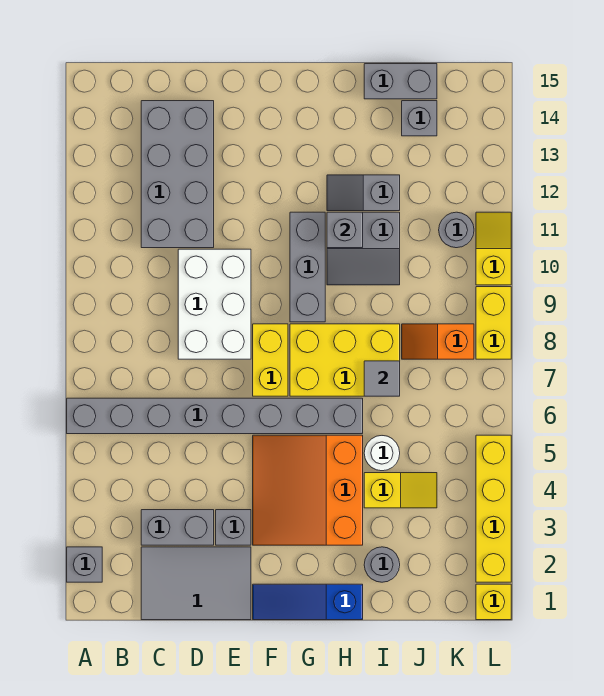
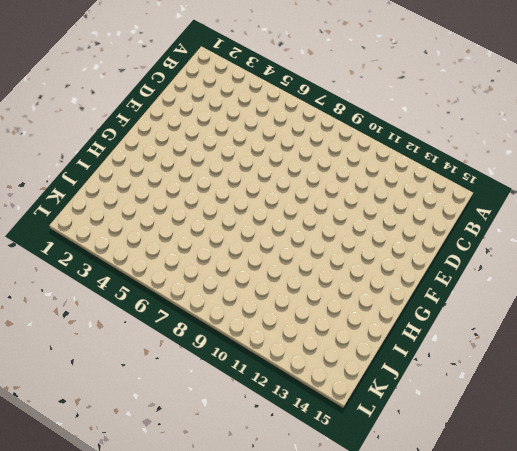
none -> grey brick A2 level 1
none -> grey brick A6:H6 level 1
none -> grey tile C1:E2 level 1

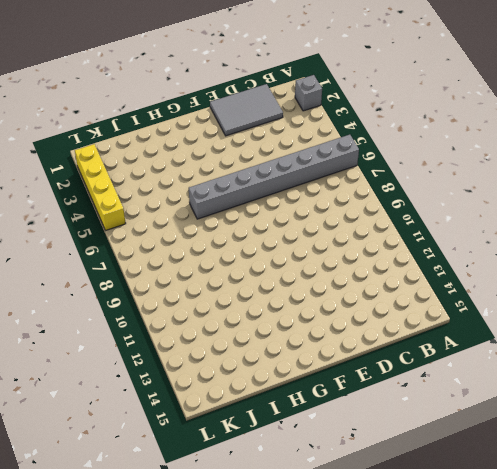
none -> grey brick C3:D3 level 1
none -> grey brick C11:D14 level 1
none -> white brick D8:E10 level 1

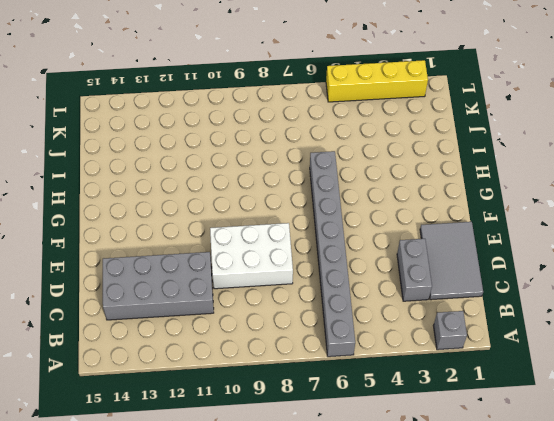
none -> grey brick E3 level 1
none -> blue slope F1:H1 level 1 top H
none -> orange slope F3:H5 level 1 top H

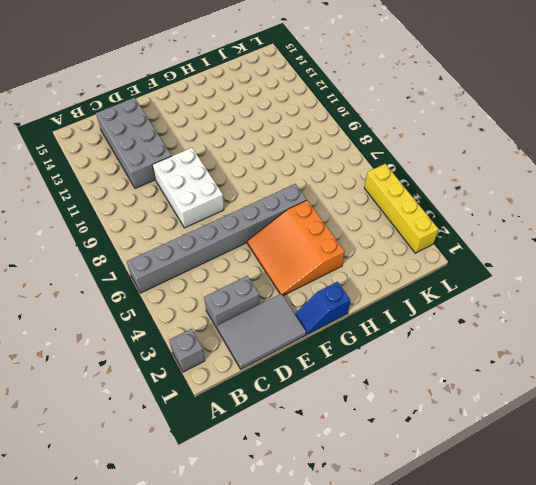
blue slope F1:G1 level 1 top G -> blue slope F1:H1 level 1 top H
none -> grey brick E3 level 1
none -> yellow brick F7:F8 level 1
none -> yellow brick G7:I8 level 1

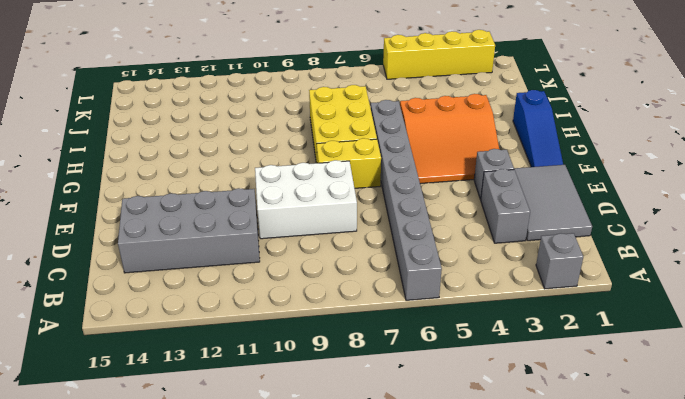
none -> grey brick G9:G11 level 1
none -> grey slope H10:I11 level 1 top 11
none -> grey slope H12:I12 level 1 top I

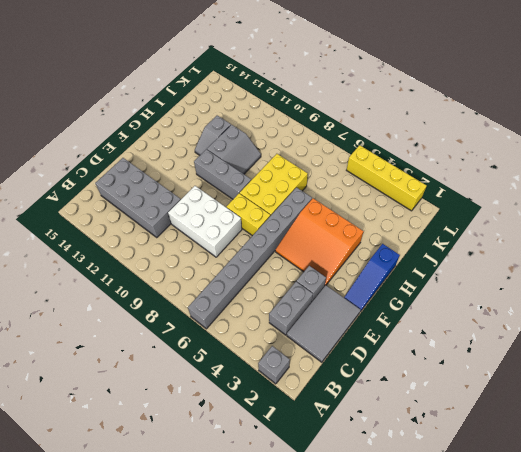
none -> grey round brick I2 level 1
none -> yellow slope I4:J4 level 1 top I
none -> white round brick I5 level 1

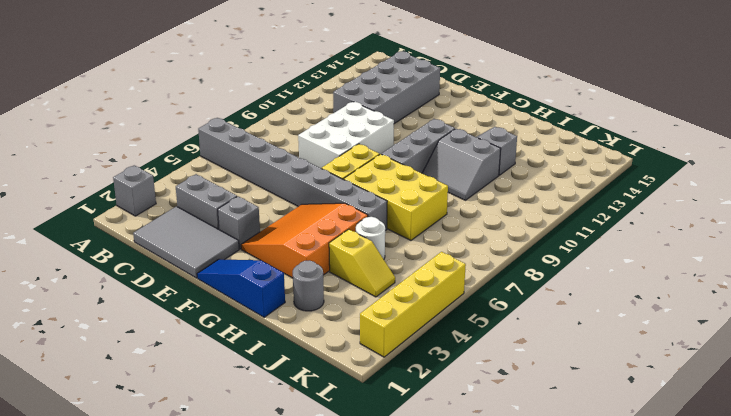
none -> grey brick I15:J15 level 1
none -> orange slope J8:K8 level 1 top K
none -> grey brick J14 level 1

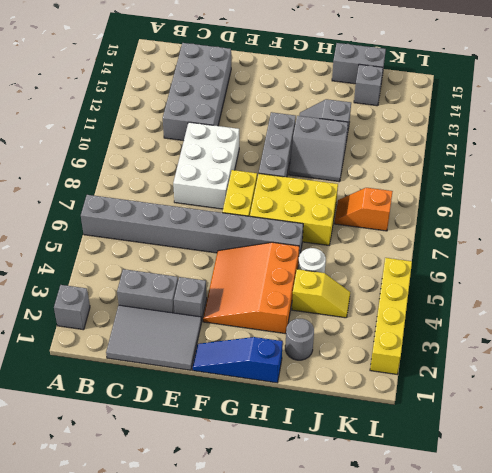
none -> grey round brick K11 level 1
none -> yellow brick L1 level 1
none -> yellow brick L8:L9 level 1

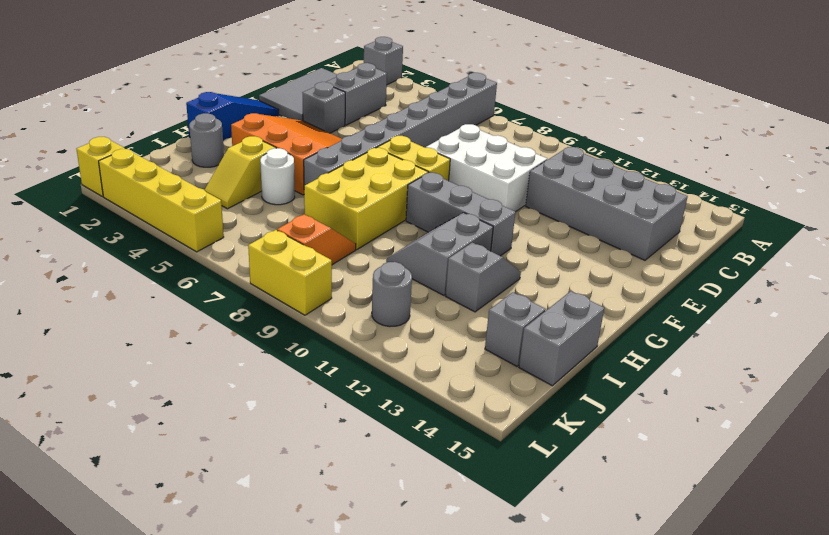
none -> yellow slope L10:L11 level 1 top 10
none -> grey brick H11 level 2
none -> grey tile I7 level 2

